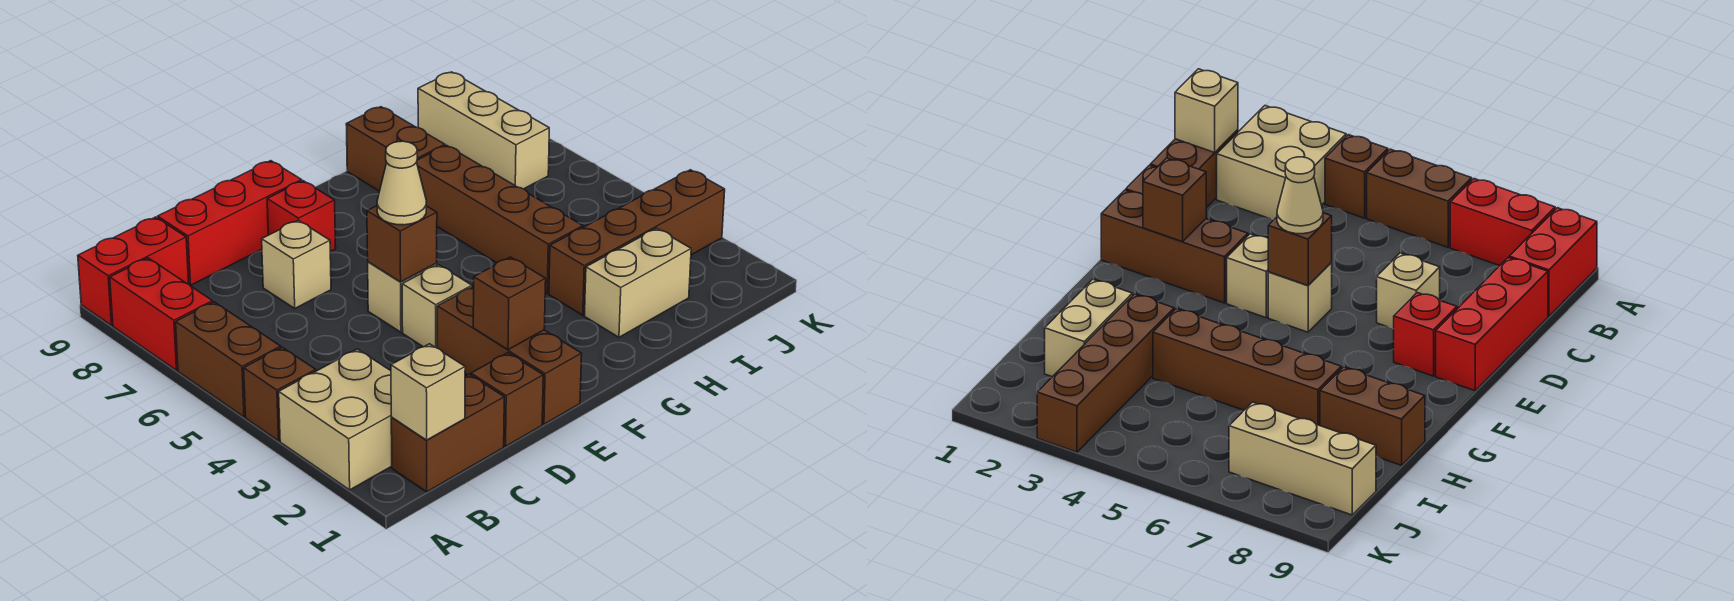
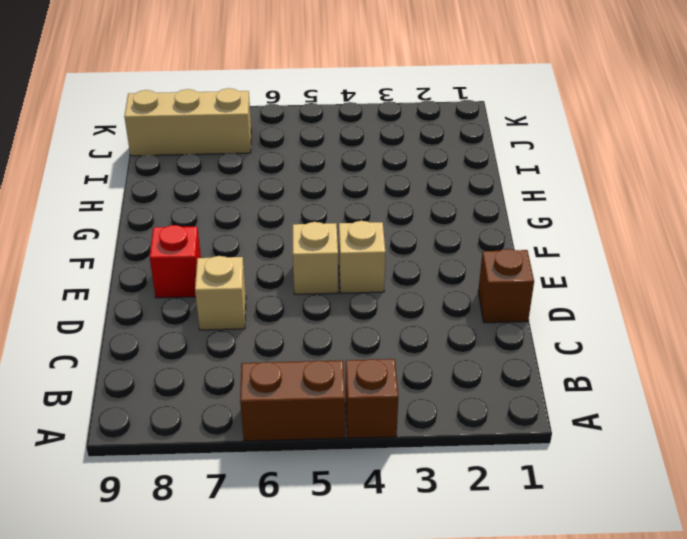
none -> tan brick A2:B3 level 1
none -> red brick A7:A8 level 1
none -> red brick A9:B9 level 1

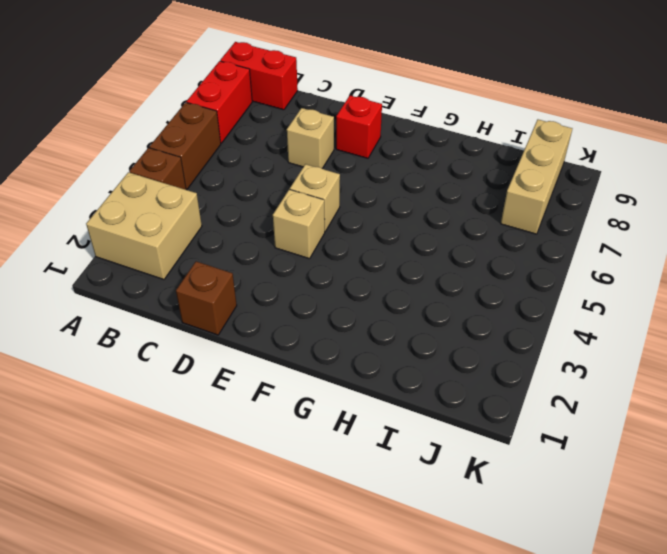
none -> brown brick B1:C1 level 1
none -> red brick C9:E9 level 1
none -> brown brick E1:E3 level 1

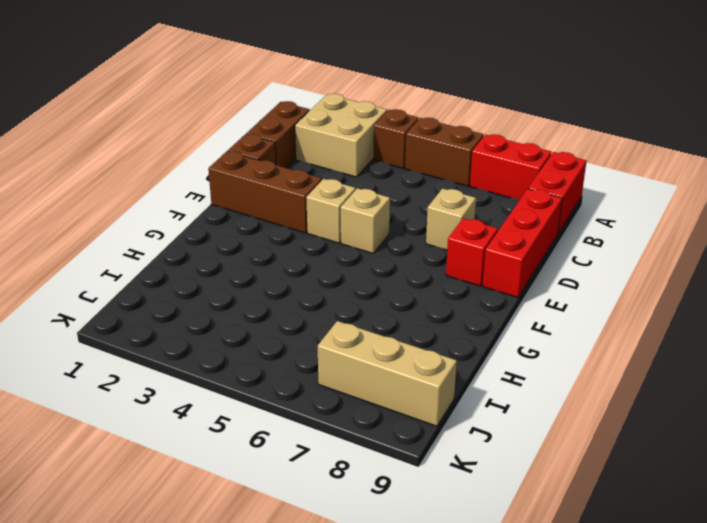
none -> tan brick H2:I2 level 1
none -> brown brick H3:K3 level 1
none -> brown brick H4:H7 level 1

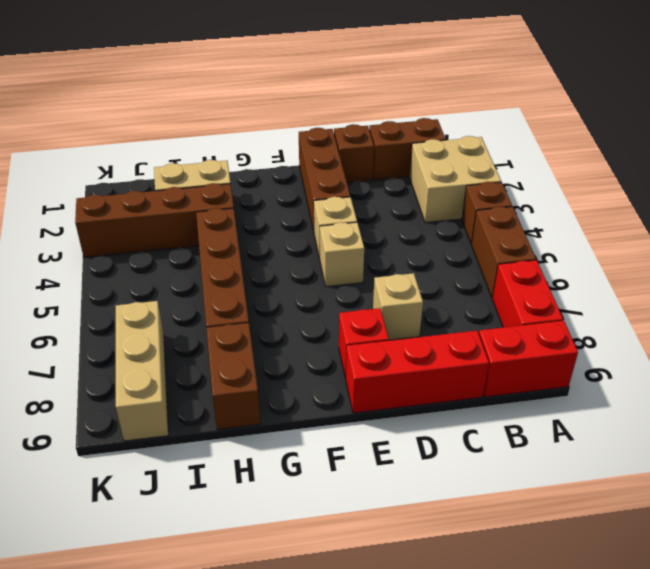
none -> tan brick B1 level 2
none -> brown brick E2 level 2
none -> brown brick E5 level 2

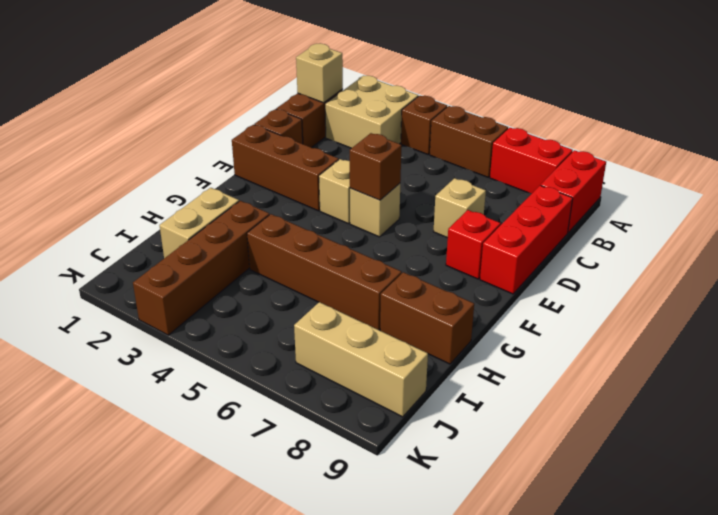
none -> brown brick E2 level 2
none -> tan cone E5 level 3

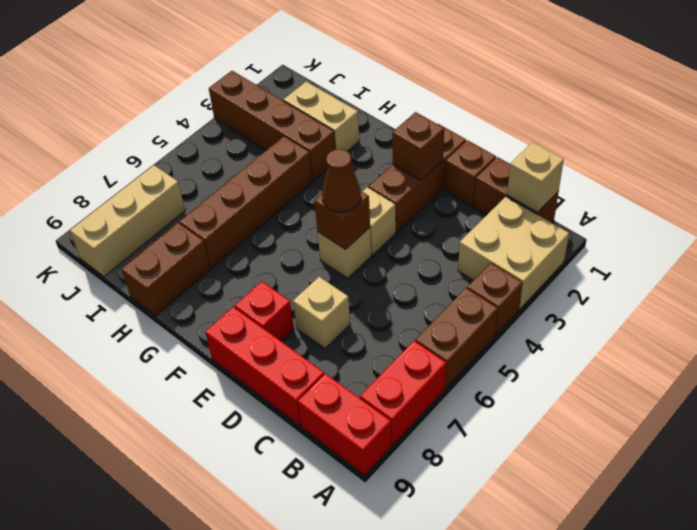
brown cone E5 level 3 -> tan cone E5 level 3

